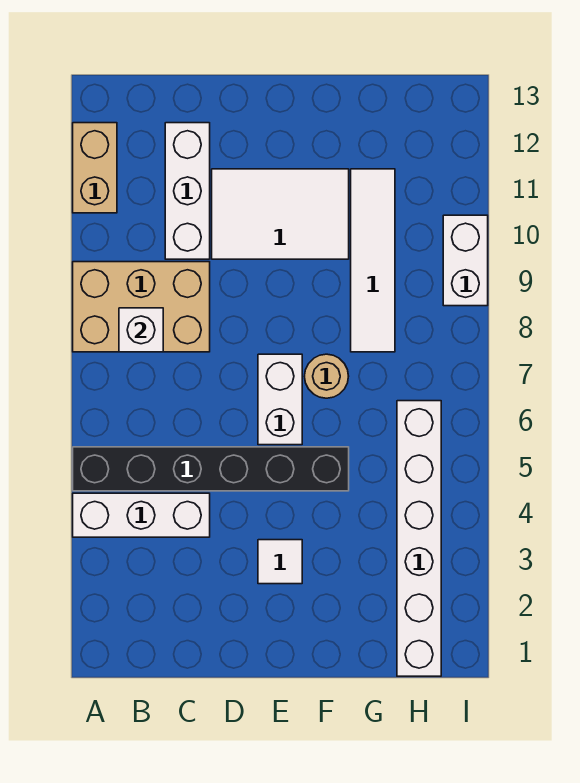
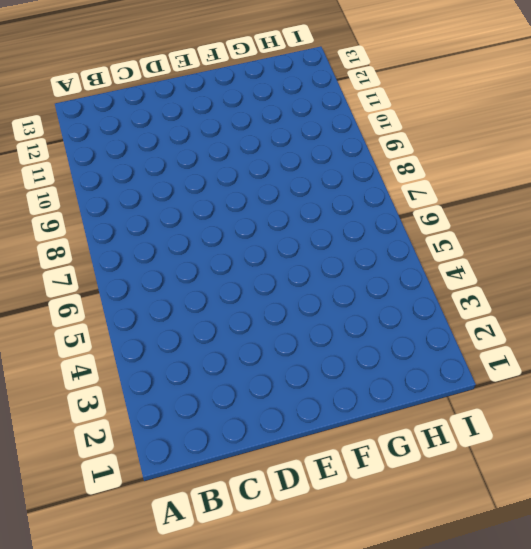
none -> white brick A4:C4 level 1
none -> black brick A5:F5 level 1
none -> tan brick A8:C9 level 1

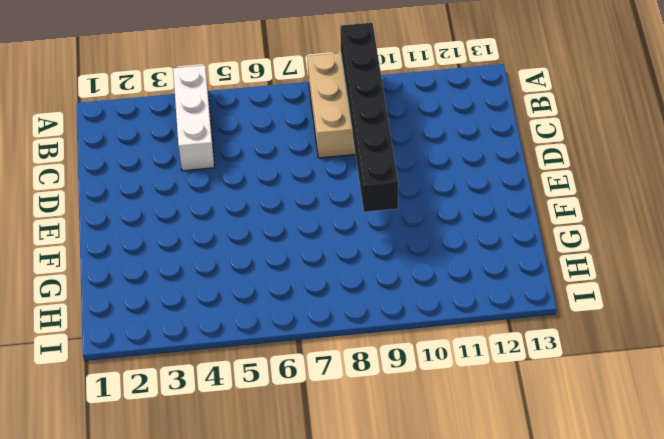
black brick A9:F9 level 2 -> black brick A5:F5 level 1
none -> tan brick A11:A12 level 1
none -> white brick C10:C12 level 1
none -> white tile D10:F11 level 1

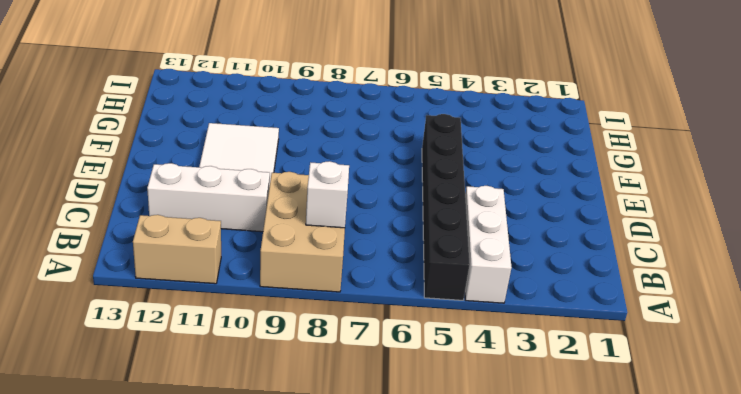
none -> white tile E3 level 1
none -> white brick E6:E7 level 1
none -> tan round brick F7 level 1

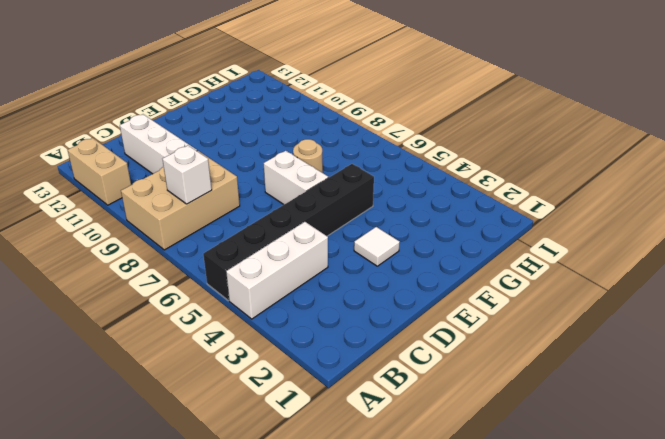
none -> white tile D10:F11 level 1
none -> white tile G8:G11 level 1
none -> white brick H1:H6 level 1

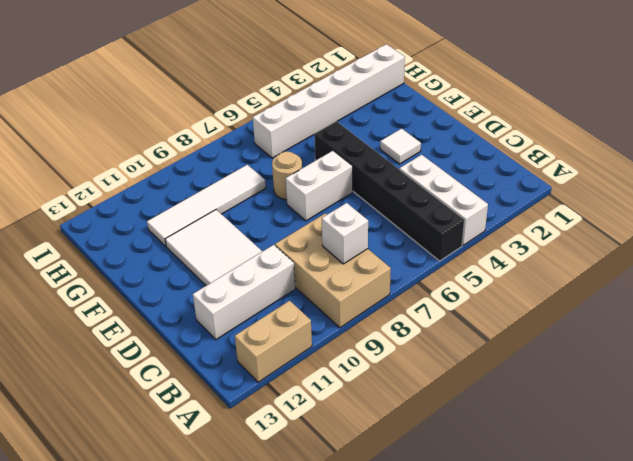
none -> white brick I9:I10 level 1

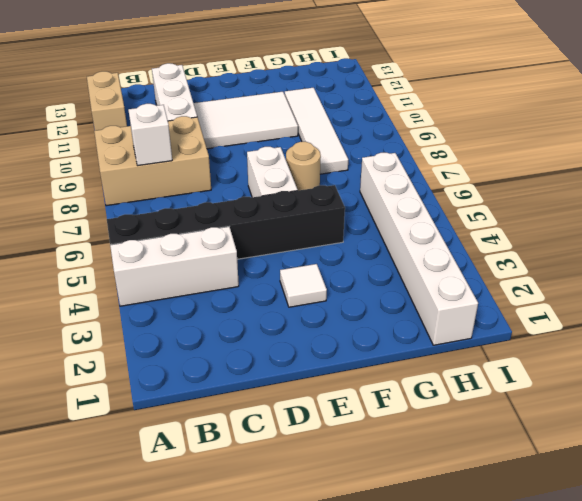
none -> white brick I9:I10 level 1

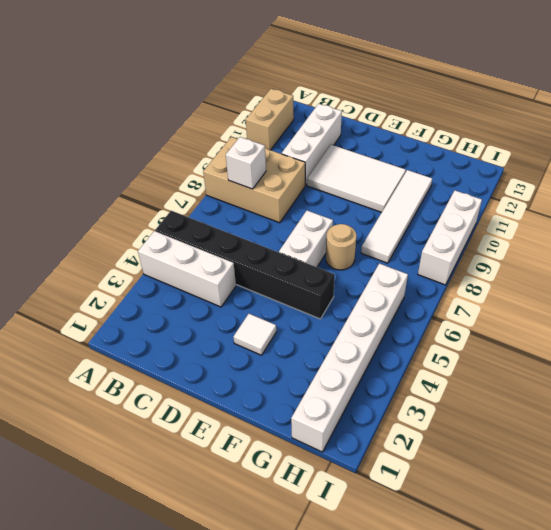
white brick I8:I10 level 1 -> white brick I9:I10 level 1

